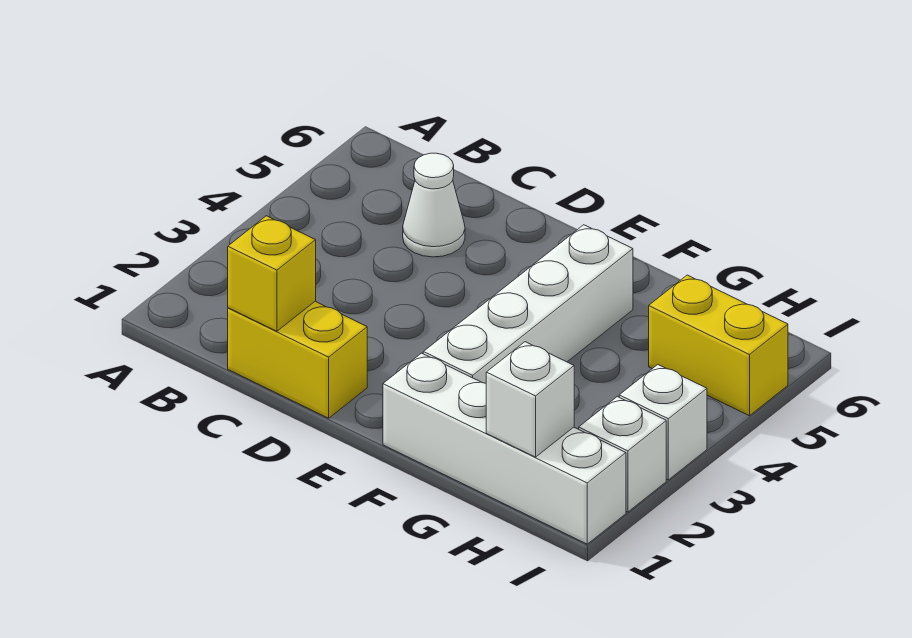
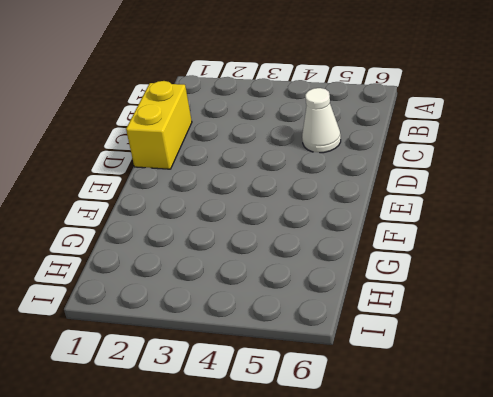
none -> white brick F1:I1 level 1
none -> white brick F2:F5 level 1

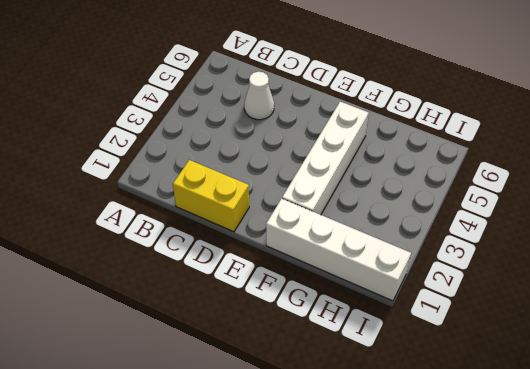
none -> yellow brick H5:I5 level 1
none -> white brick I2 level 1

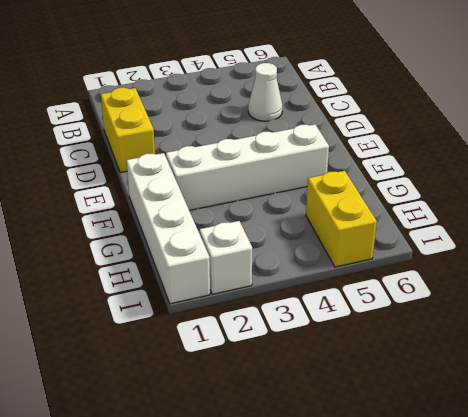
none -> white brick I3 level 1
none -> yellow brick C1 level 2

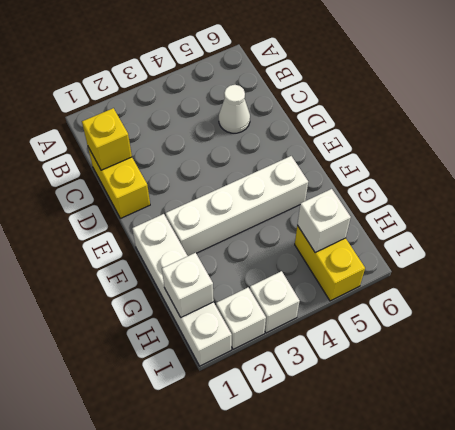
white brick H5 level 2 -> none

